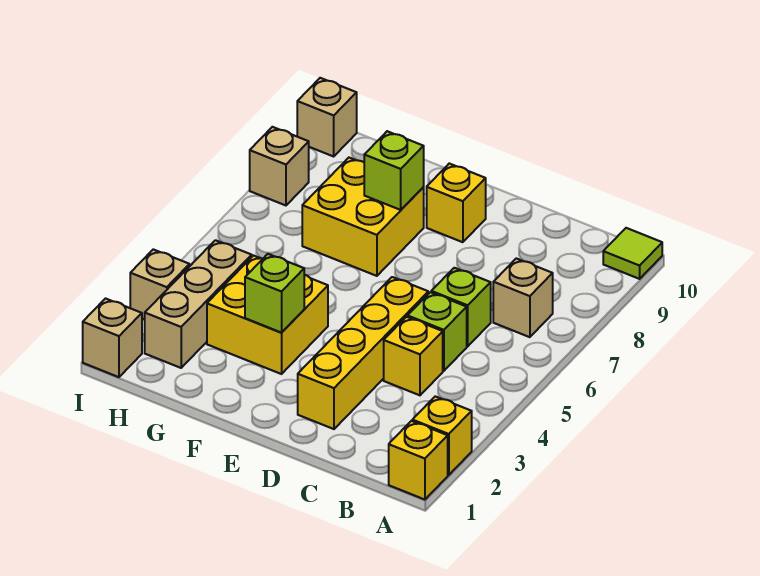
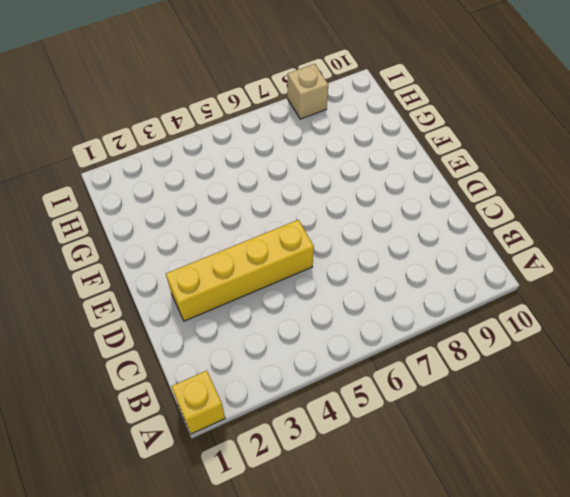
none -> yellow brick A2 level 1
none -> lime tile A10 level 1
none -> tan brick B7 level 1

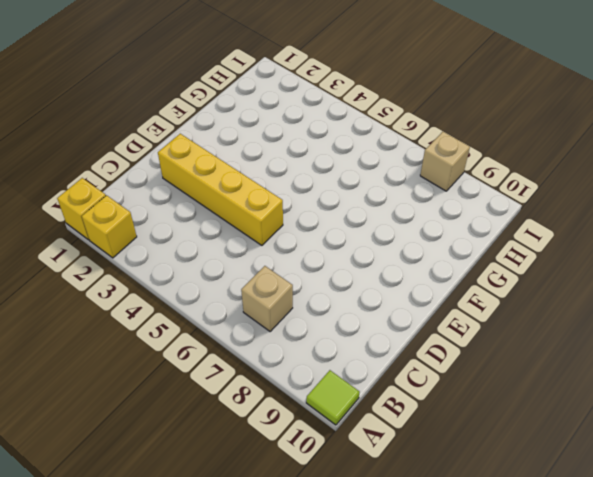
none -> yellow brick C4 level 1
none -> lime brick C5 level 1
none -> lime brick C6 level 1

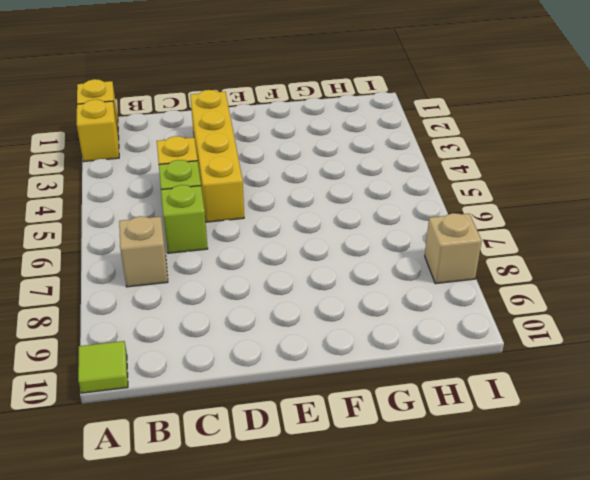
none -> yellow brick E9 level 1
none -> yellow brick F3:G4 level 1
none -> yellow brick F7:G8 level 1

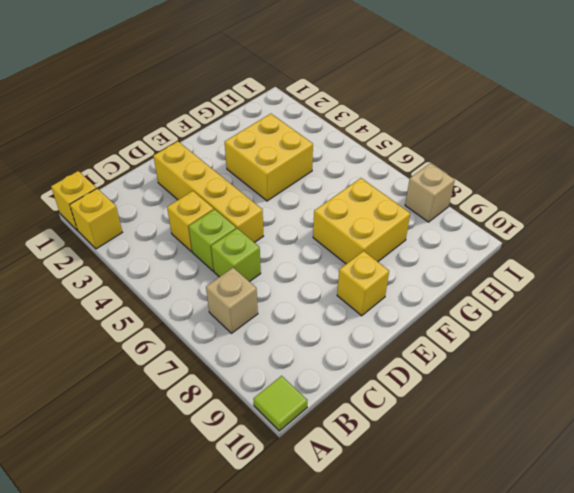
none -> tan brick H2:H4 level 1
none -> tan brick I1 level 1
none -> tan brick I3 level 1

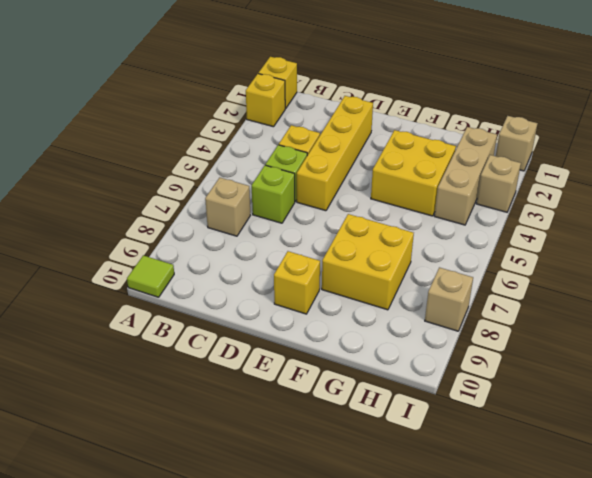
none -> tan brick I10 level 1
none -> lime brick F3 level 2
none -> lime brick F8 level 2

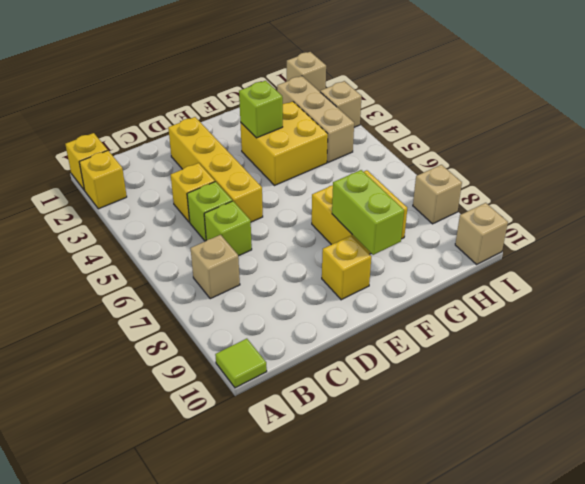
lime brick F8:F9 level 2 -> lime brick F8 level 2

